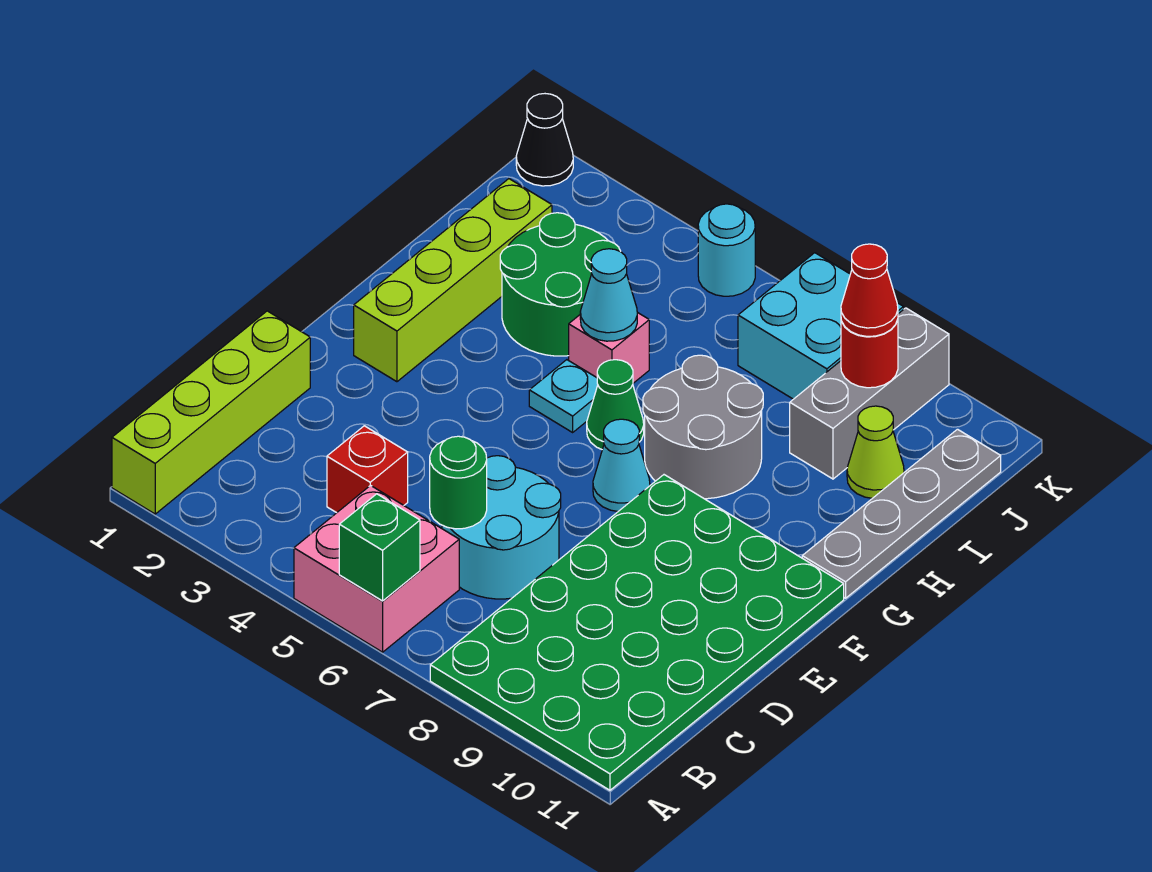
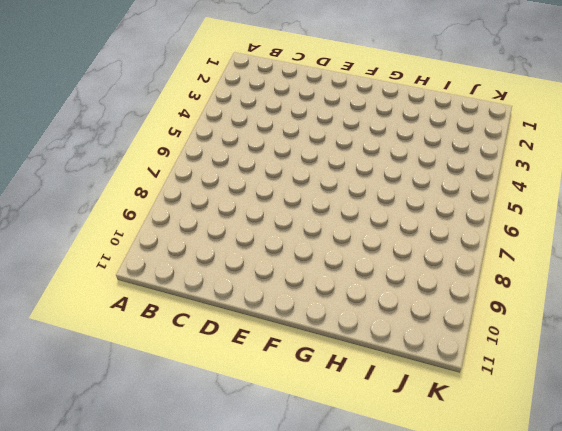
none -> lime brick A1:D1 level 1
none -> pink brick A5:B6 level 1
none -> green plate A8:F11 level 1

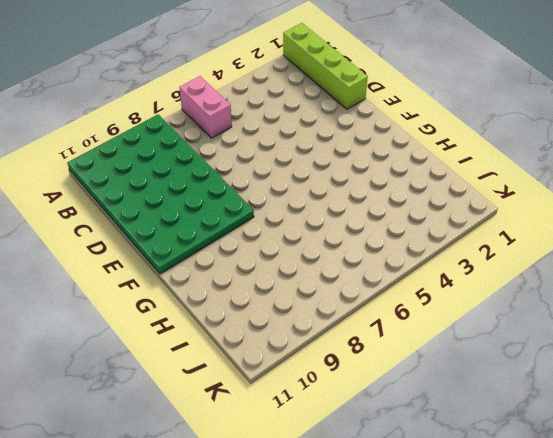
pink brick A6:B6 level 1 -> pink brick A5:B6 level 1
none -> red brick C4 level 1
none -> cyan round brick C6:D7 level 1
none -> lime brick F2:I2 level 1

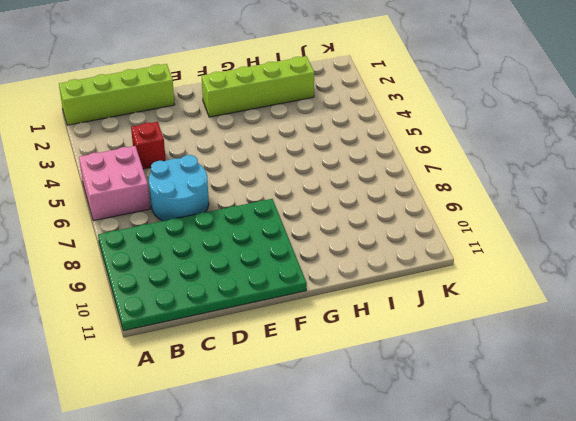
none -> cyan cone F7 level 1
none -> cyan plate G5 level 1
none -> green cone G6 level 1

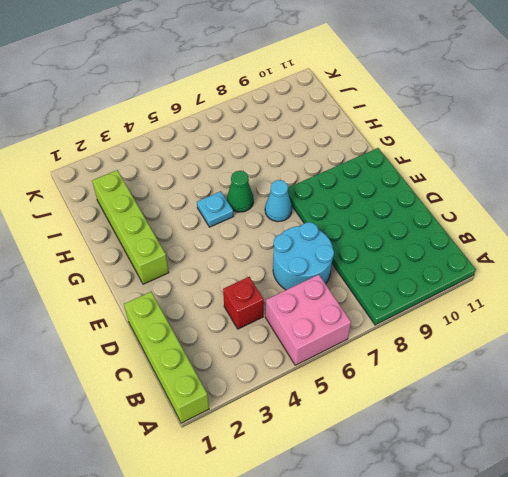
none -> grey round brick G7:H8 level 1
none -> grey plate G11:J11 level 1
none -> green round brick H3:I4 level 1

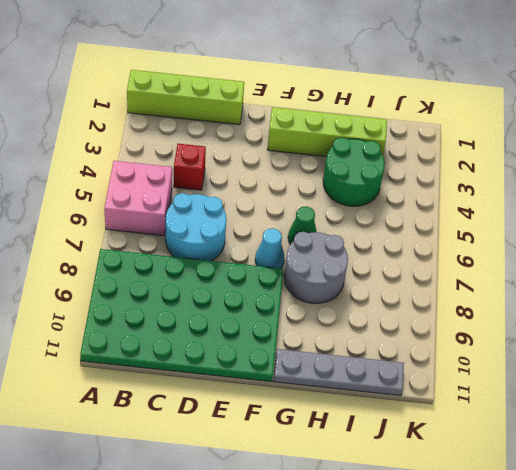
none -> cyan plate G5 level 1
none -> pink brick H5 level 1
none -> grey brick I9:K9 level 1

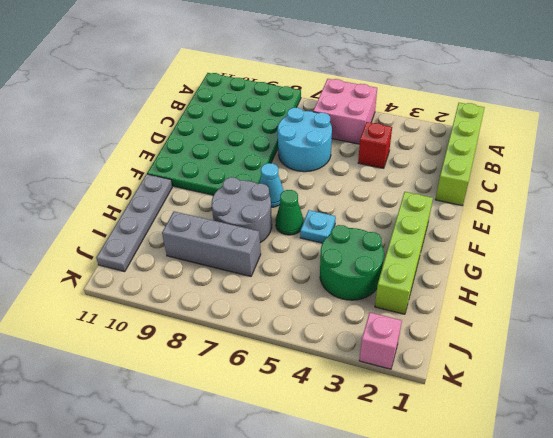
grey brick I7:I9 level 1 -> grey brick I9:K9 level 1
pink brick K2 level 1 -> pink brick H5 level 1
none -> lime cone I10 level 1
none -> cyan brick J7:K8 level 1
none -> black cone K1 level 1

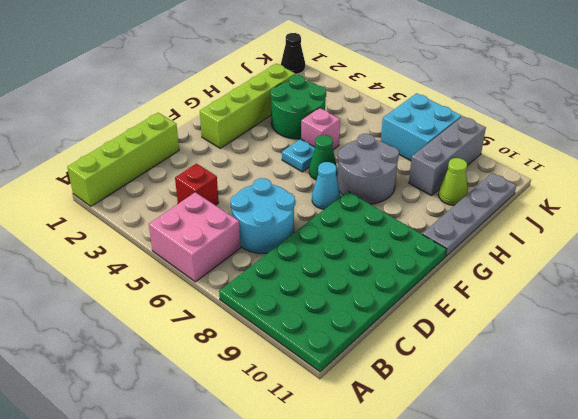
none -> cyan round brick K5 level 1
none -> green brick A6 level 2
none -> green round brick C6 level 2

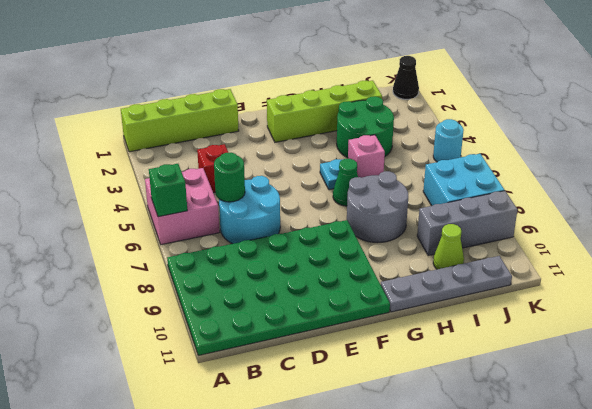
none -> cyan cone F7 level 1
none -> cyan cone H5 level 2
none -> red round brick J9 level 2

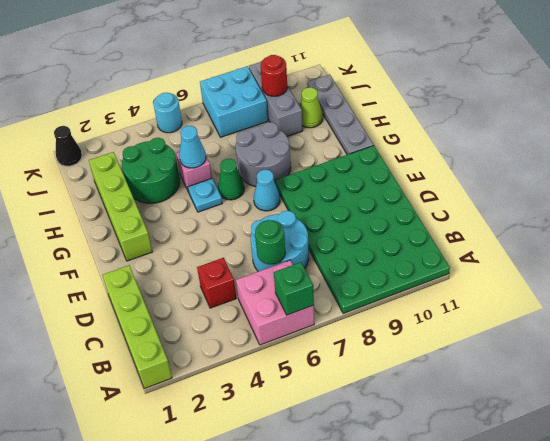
none -> red cone J9 level 3

